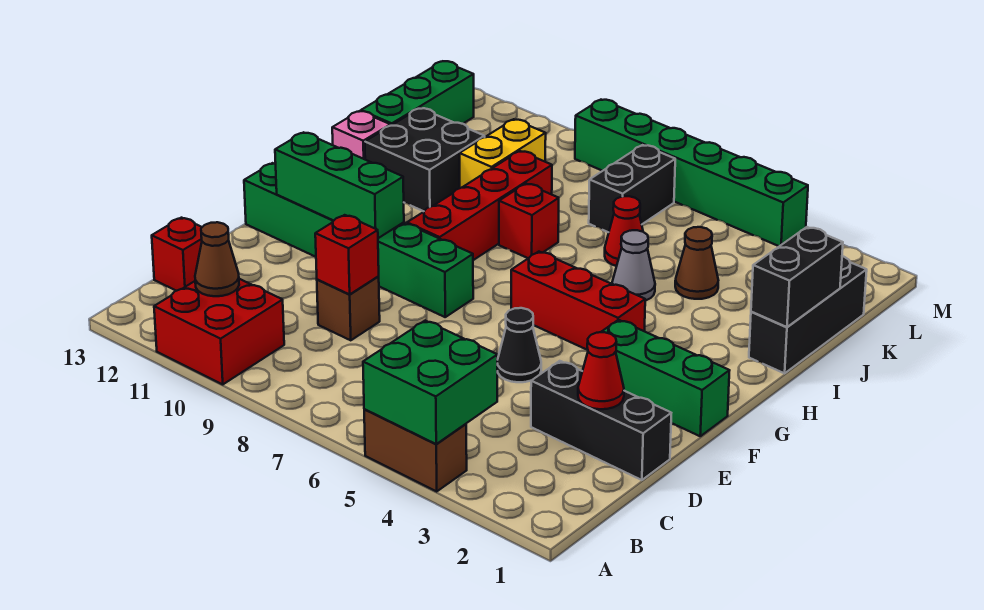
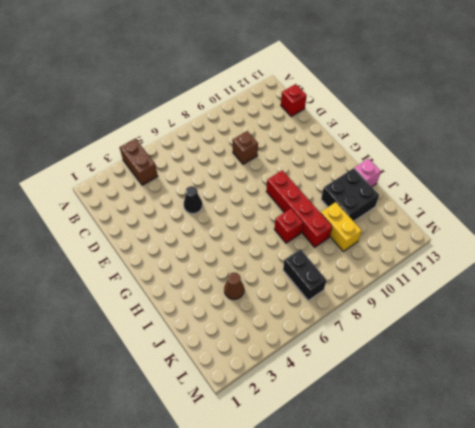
brown brick A4:B4 level 1 -> brown brick A4:A5 level 1
none -> red brick A10:B11 level 1
none -> black brick D1:D3 level 1
none -> green brick F1:F3 level 1

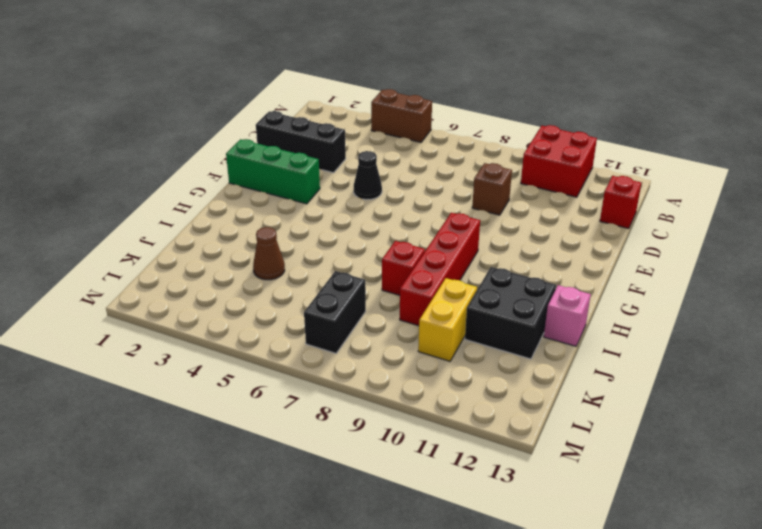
none -> green brick F8:F13 level 1
none -> red brick G4:G6 level 1
none -> black brick I1:K1 level 1

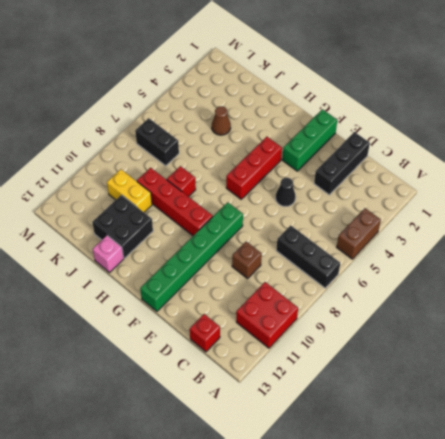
black brick A7:C7 level 1 -> black brick I1:K1 level 1
none -> grey cone I5 level 1
none -> red cone J6 level 1
none -> green brick J13:L13 level 1

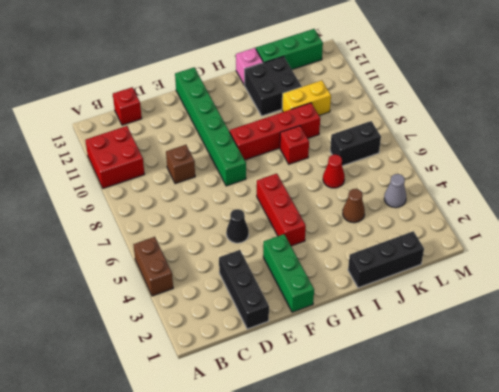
grey cone L4 level 1 -> grey cone I5 level 1
none -> green brick M4:M9 level 1
none -> green brick A4:B5 level 2
none -> brown cone B11 level 2

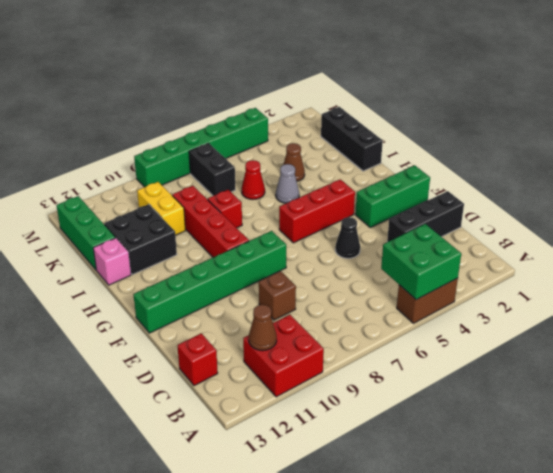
none -> red cone D2 level 2
none -> red brick D9 level 2
none -> green brick F10:F12 level 2

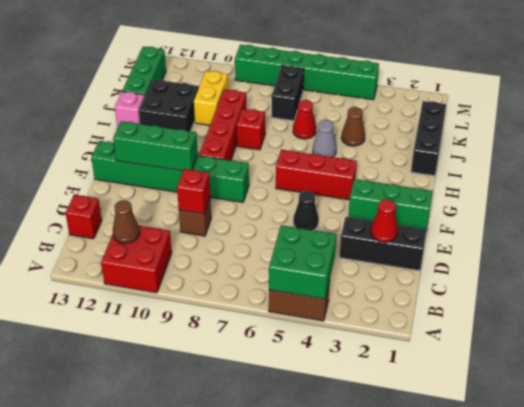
none -> black brick I1:J1 level 2

